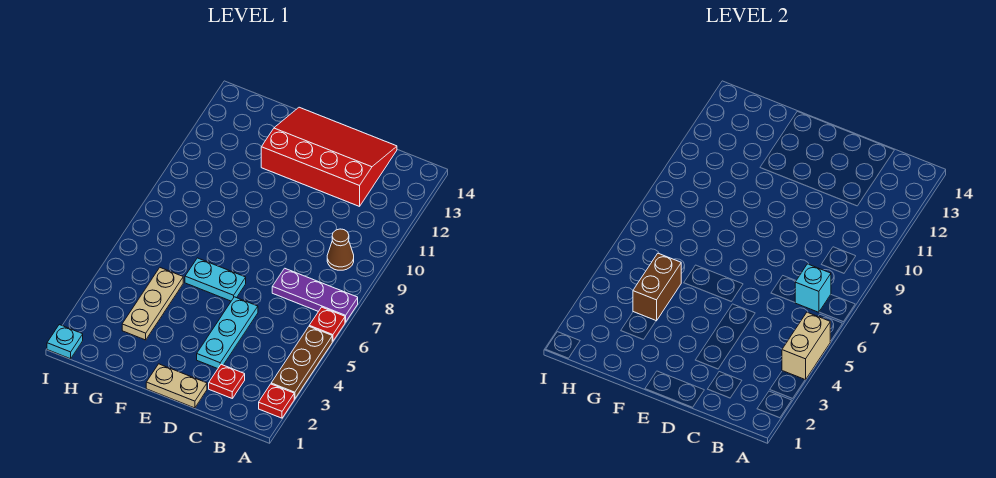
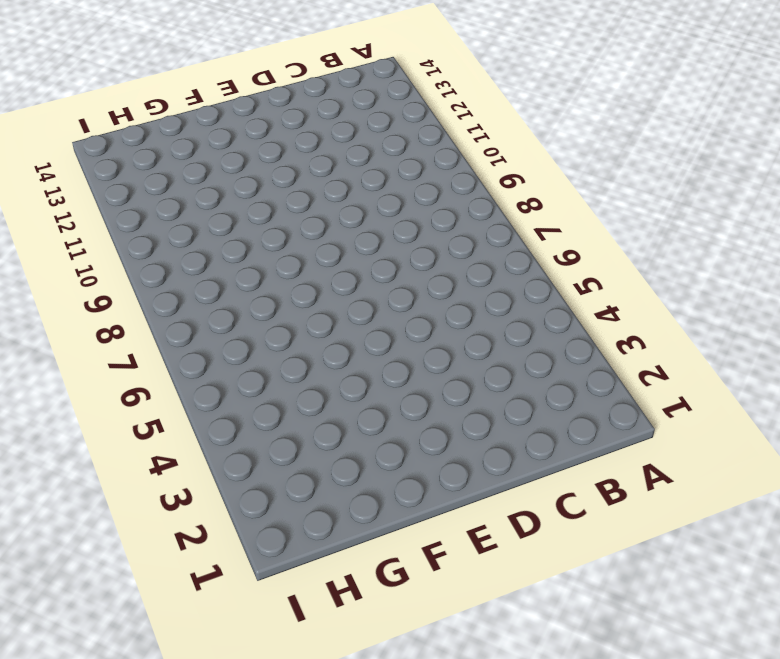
none -> red plate A2 level 1
none -> brown plate A3:A5 level 1
none -> red plate A6 level 1

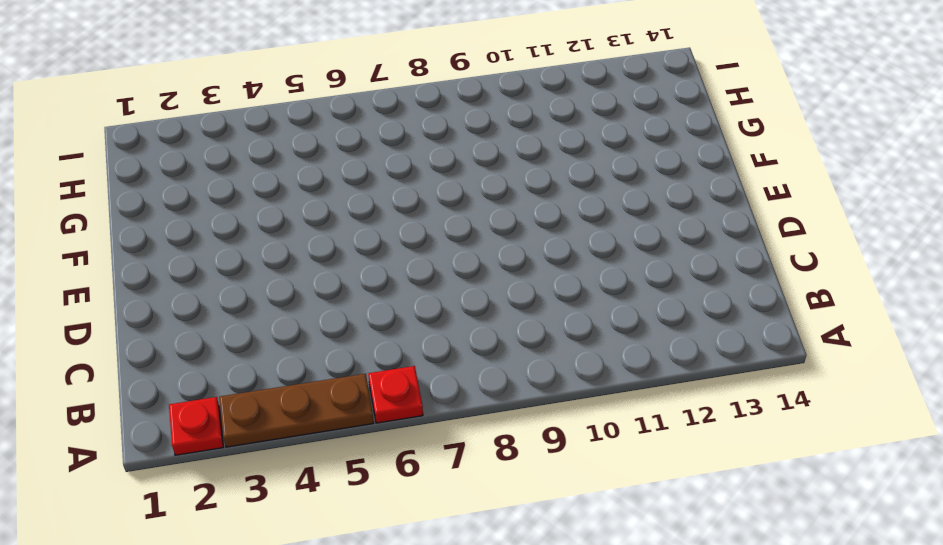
none -> purple plate A7:C7 level 1
none -> brown cone B9 level 1
none -> red plate C2 level 1

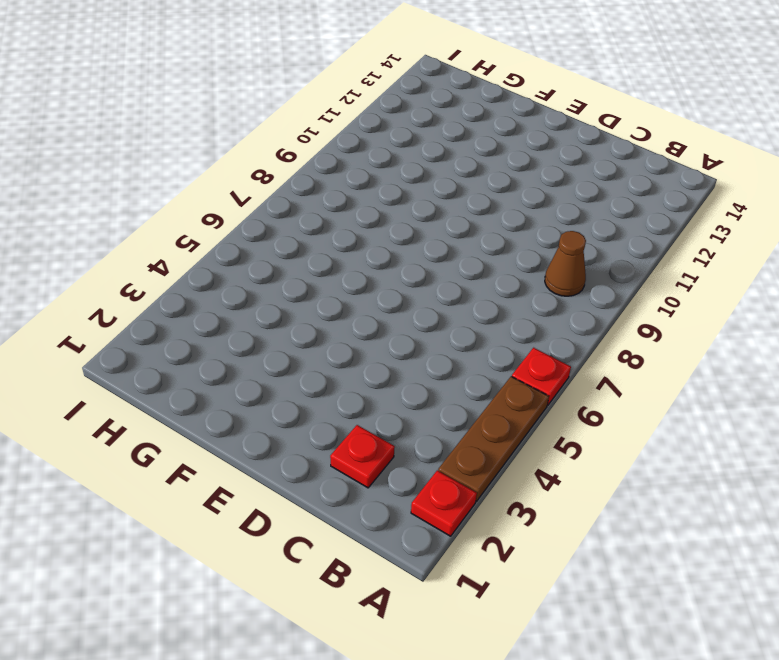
none -> purple plate A7:C7 level 1
none -> red slope C12:F14 level 1 top 12
none -> tan plate D1:E1 level 1

